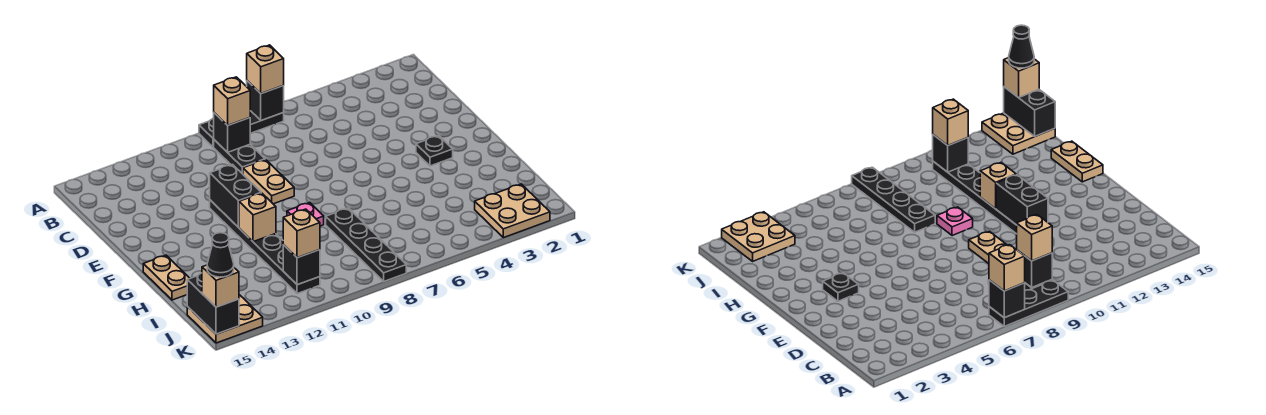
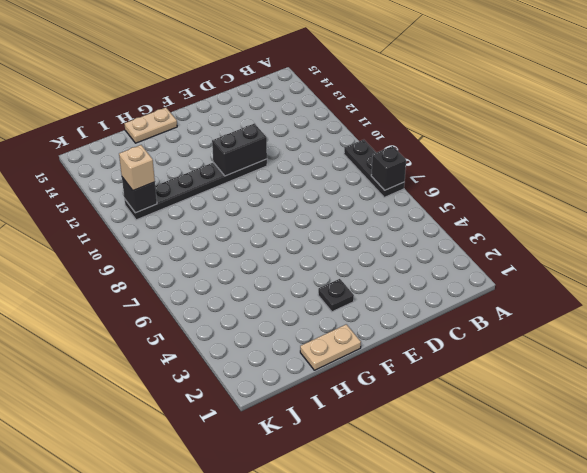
tan plate G1:H1 level 1 -> tan plate D9:E9 level 1
none -> black plate B9:C9 level 1
none -> pink plate G9 level 1
none -> black plate H8:K8 level 1

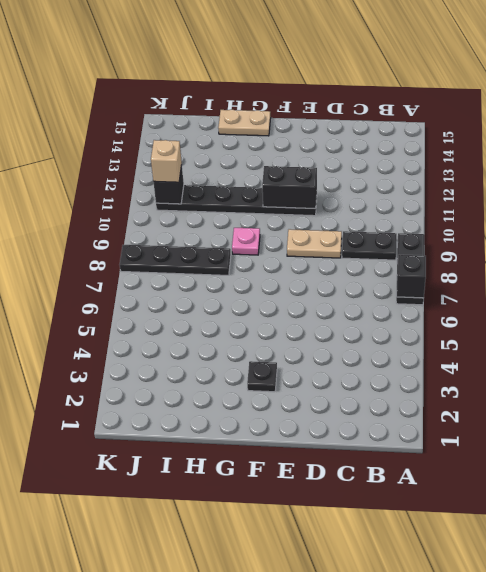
none -> tan plate J2:K3 level 1
none -> tan plate J14:K15 level 1
none -> black brick B9 level 2

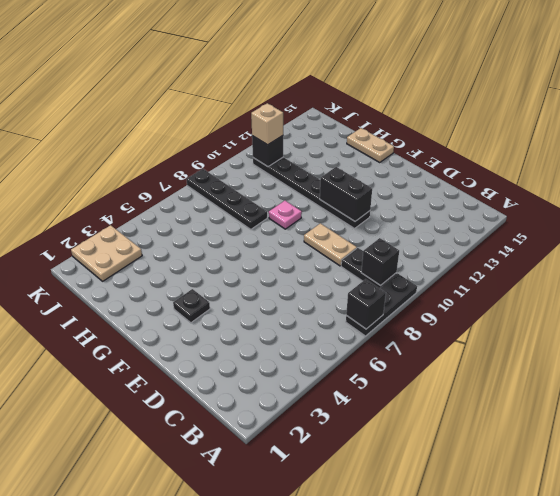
none -> tan plate J14:K15 level 1
none -> tan brick G11 level 2
none -> black brick J15:K15 level 2

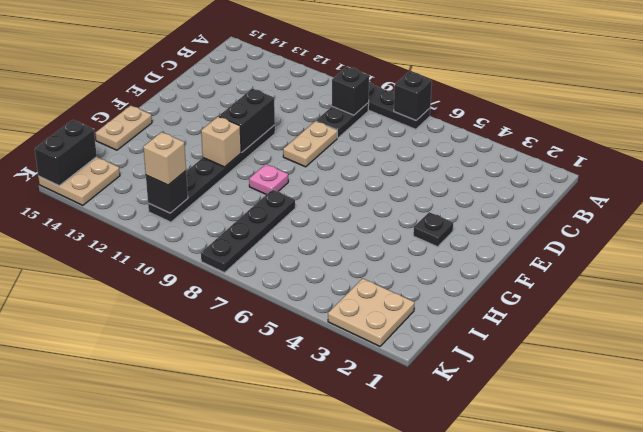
none -> tan brick A7 level 3
none -> tan brick B9 level 3
none -> tan brick K15 level 3

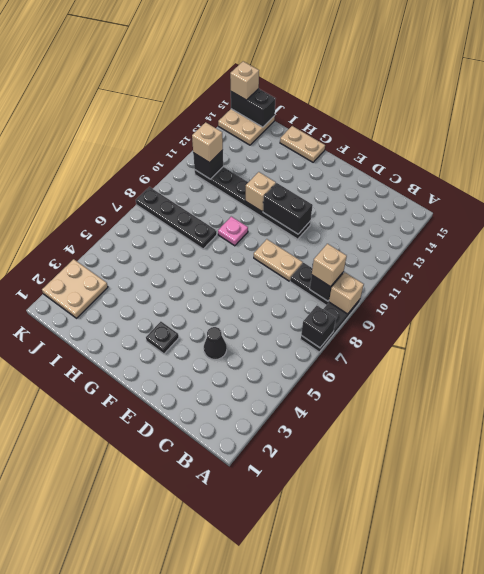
tan brick A9 level 2 -> tan brick A7 level 3
black cone D4 level 1 -> black cone K15 level 4

